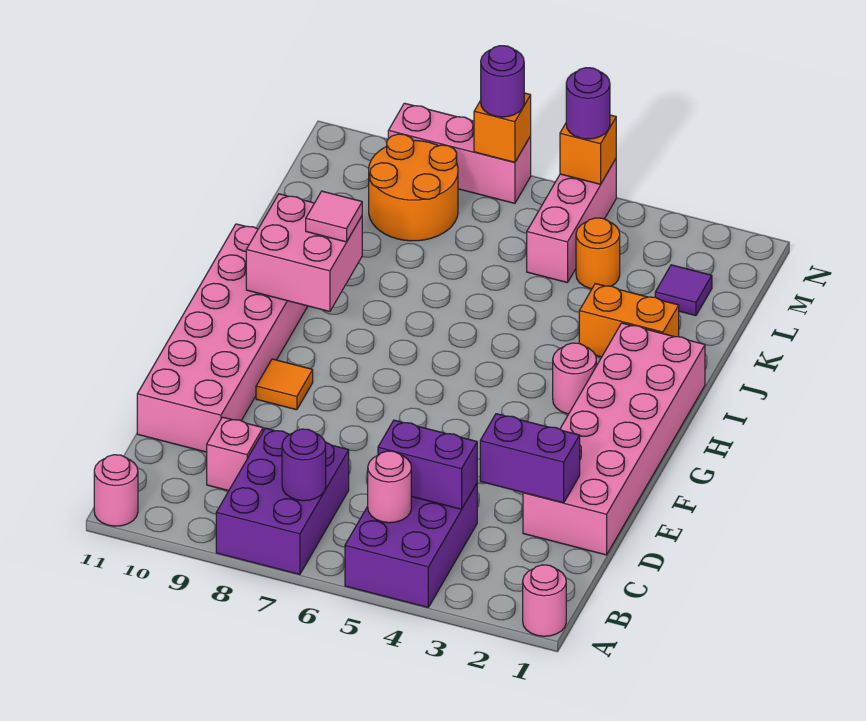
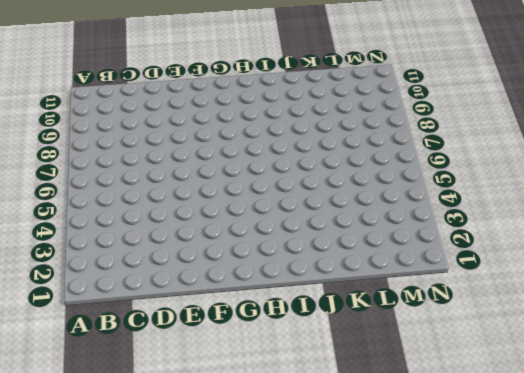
none -> pink round brick A1 level 1
none -> purple brick A4:C5 level 1
none -> purple brick A7:C8 level 1

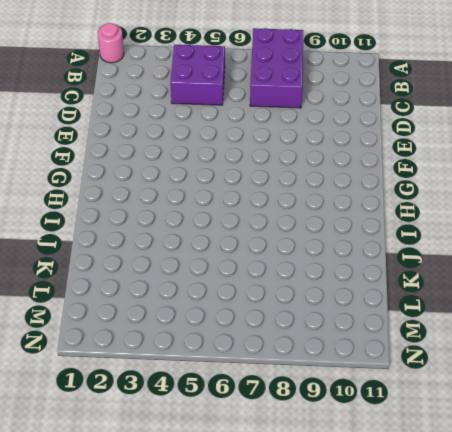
purple brick B4:C5 level 1 -> purple brick A4:C5 level 1
none -> pink round brick A11 level 1
none -> pink brick C9 level 1
none -> pink brick D1:I2 level 1

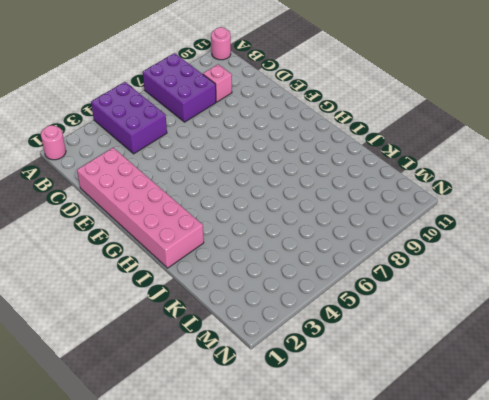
none -> pink brick D10:I11 level 1
none -> orange tile F9 level 1
none -> pink round brick H3 level 1

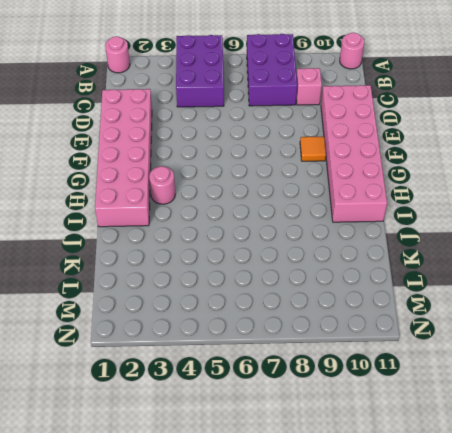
none -> orange brick J2:J3 level 1
none -> purple tile L2 level 1
none -> orange round brick L4 level 1

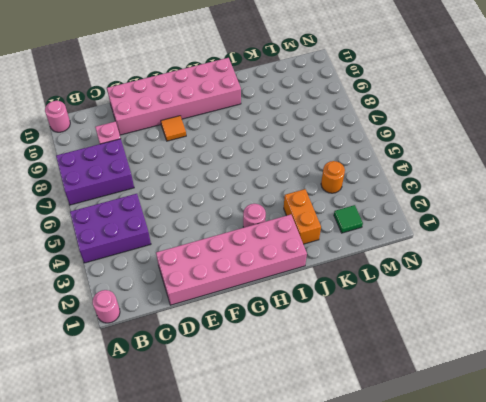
green tile L2 level 1 -> purple tile L2 level 1
none -> pink brick L5:N5 level 1
none -> orange round brick L8:M9 level 1
none -> pink brick N7:N9 level 1

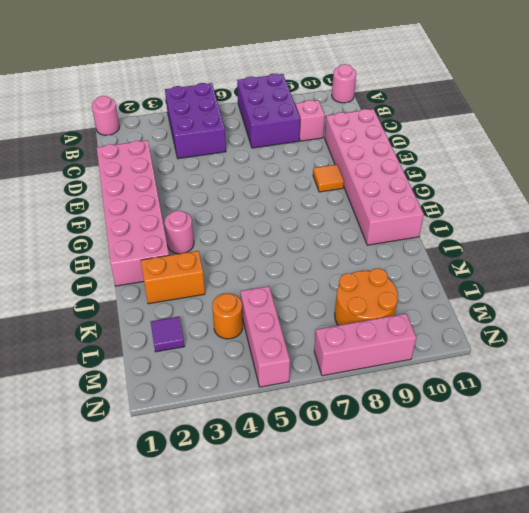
none -> pink round brick B5 level 2
none -> purple round brick B7 level 2
none -> purple brick C4:C5 level 2

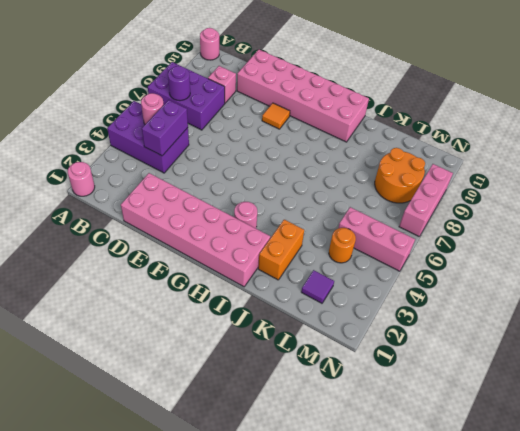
none -> purple brick D2:D3 level 2
none -> pink brick H9:I10 level 2
none -> orange brick N5 level 2

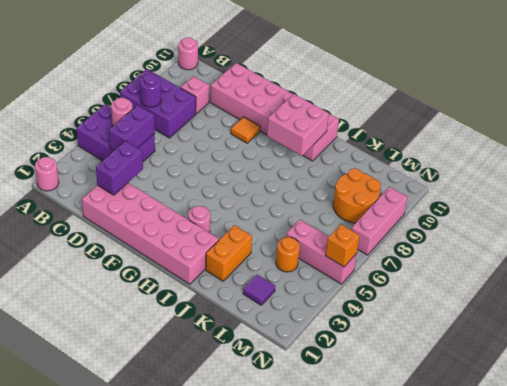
none -> orange brick N7 level 2
none -> pink tile I9 level 3
none -> purple round brick N5 level 3

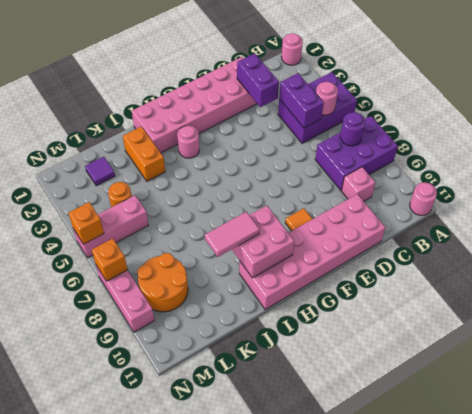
pink tile I9:J9 level 3 -> pink tile I9 level 3
none -> purple round brick N5 level 3
none -> purple round brick N7 level 3

